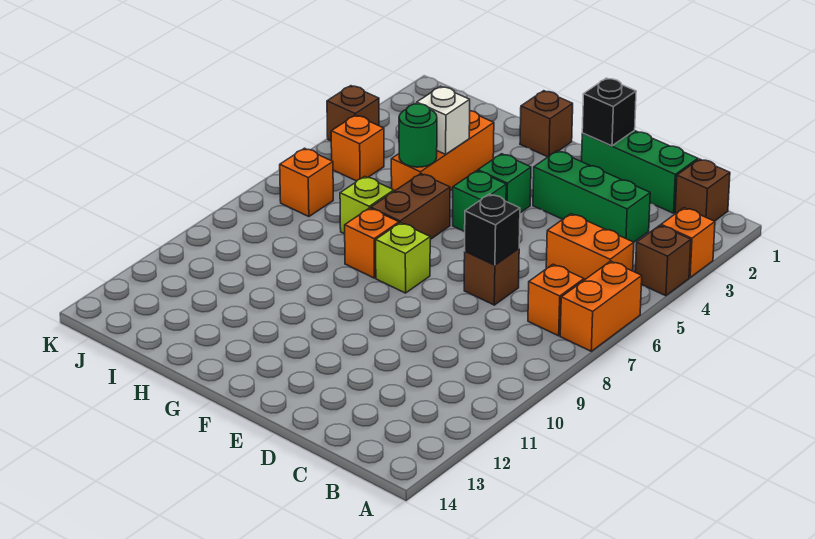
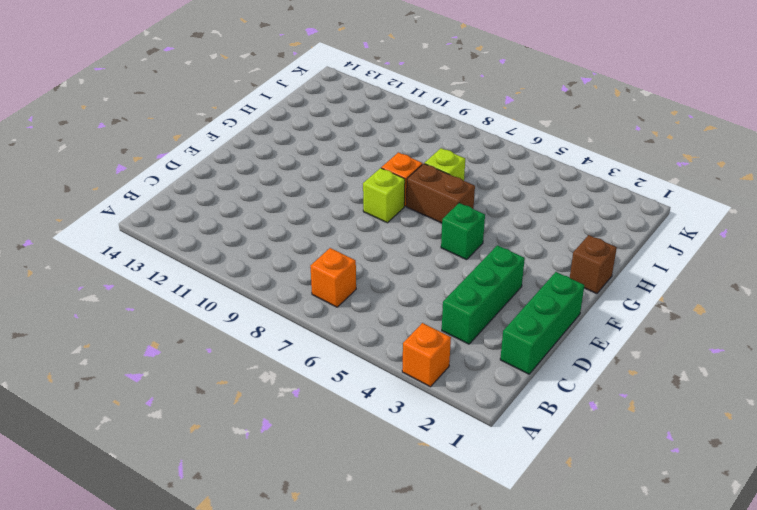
none -> brown brick A4 level 1
none -> orange brick A6:A7 level 1
none -> brown brick B1 level 1

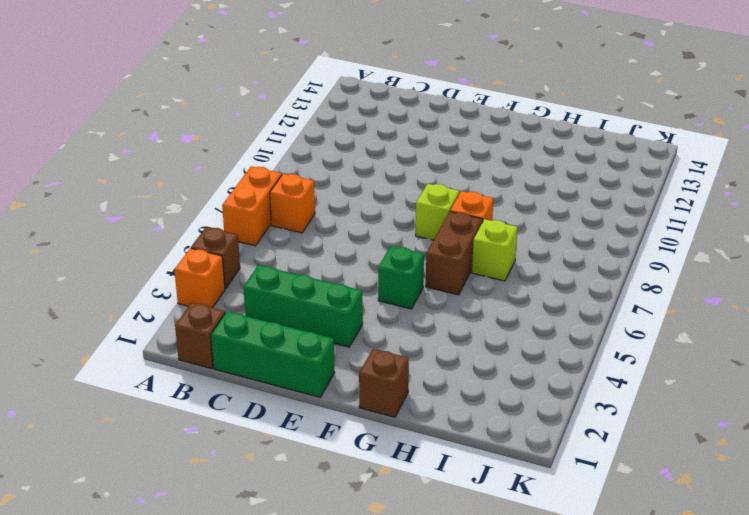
none -> orange brick B5:C5 level 1
none -> brown brick D7 level 1
none -> green brick F4 level 1

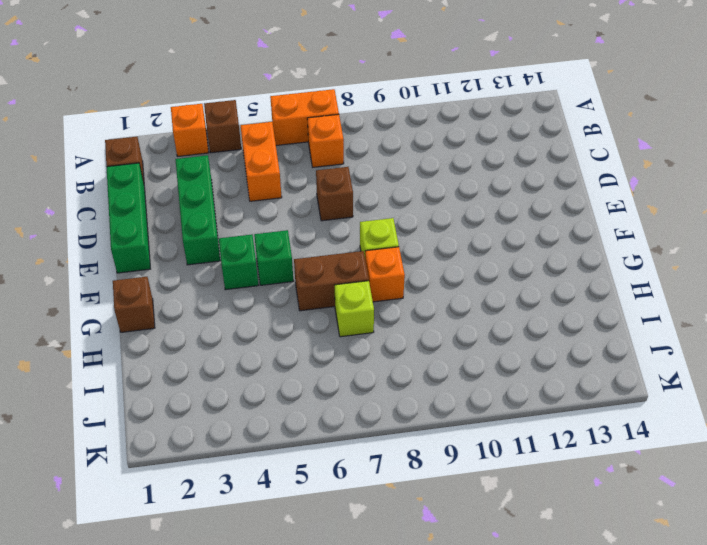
none -> orange brick H3:H5 level 1
none -> orange brick J5 level 1
none -> orange brick J7 level 1

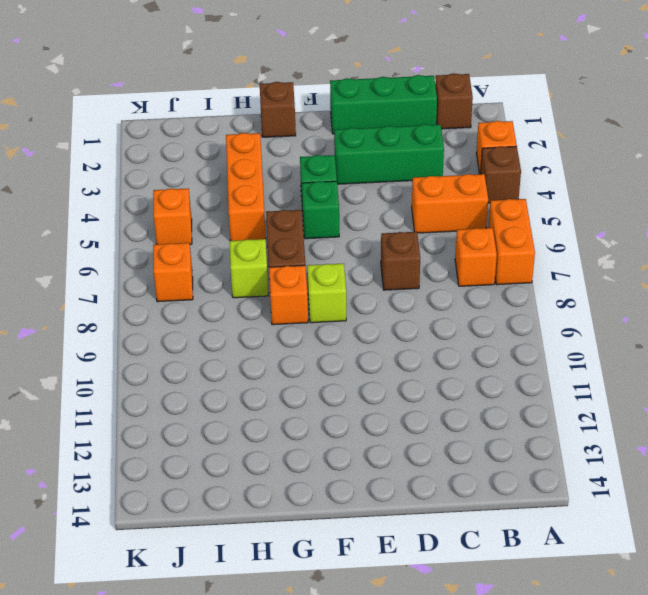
none -> brown brick K4 level 1
none -> black brick D7 level 2
none -> black brick E1 level 2

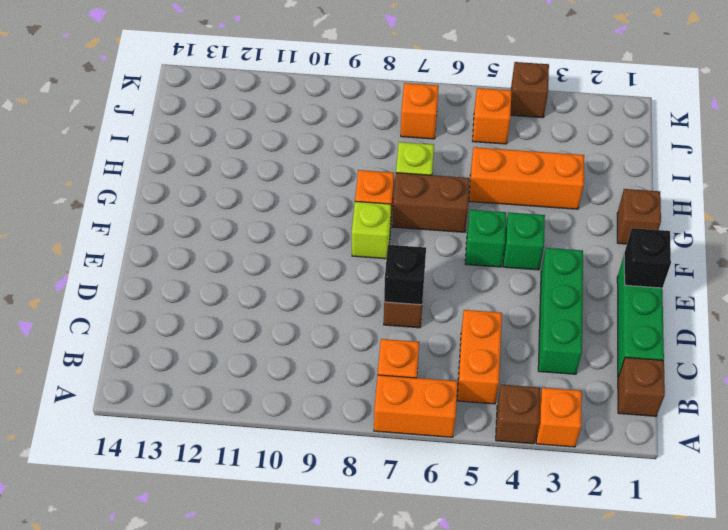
none -> white brick H4 level 2
none -> green round brick H5 level 2

